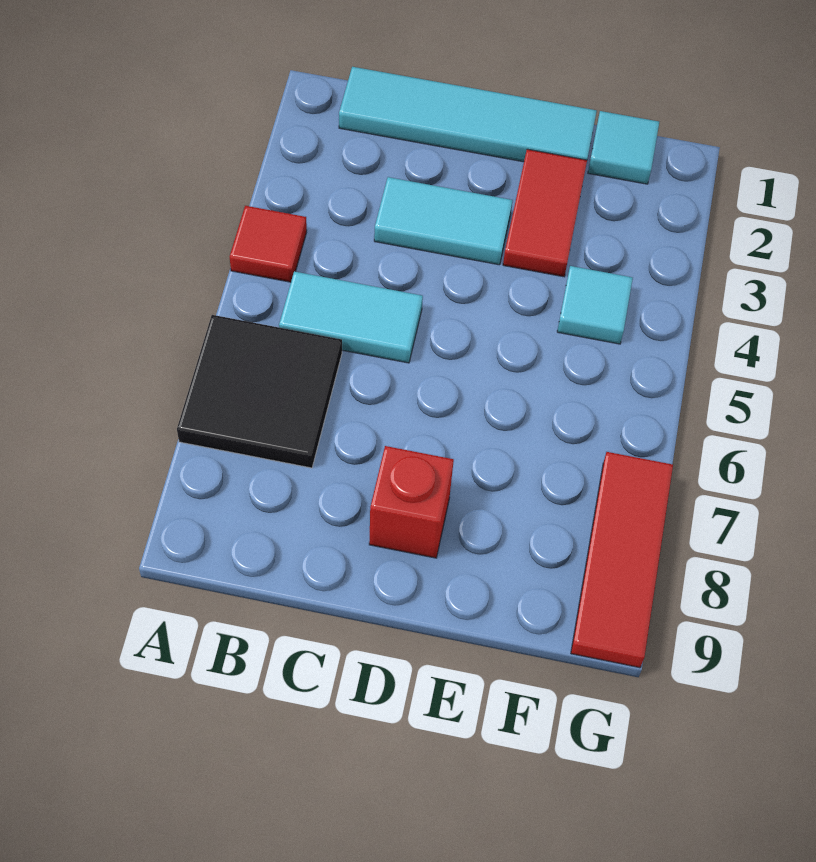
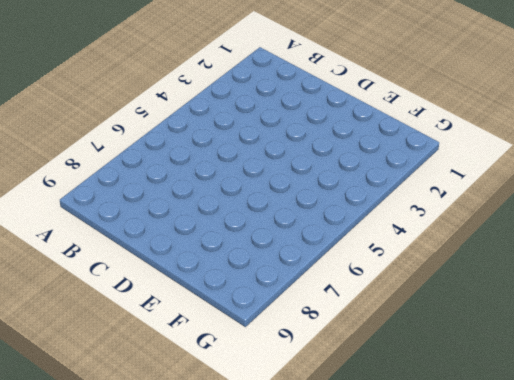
none -> red tile A4 level 1
none -> black tile A6:B7 level 1

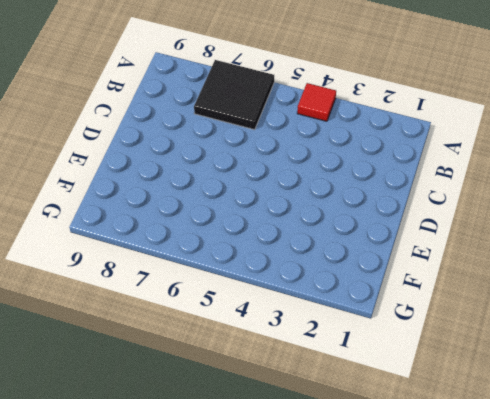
none -> cyan tile B1:E1 level 1
none -> cyan tile B5:C5 level 1

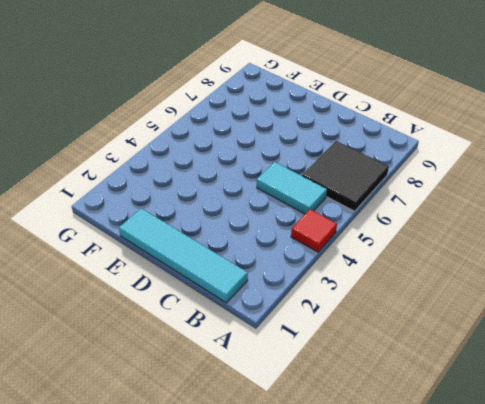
none -> cyan tile C3:D3 level 1
none -> red brick D8 level 1

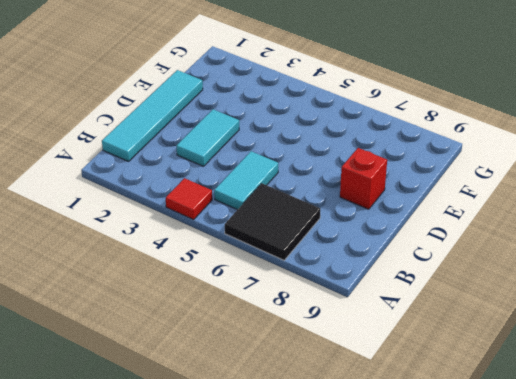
none -> red tile E2:E3 level 1
none -> cyan tile F1 level 1

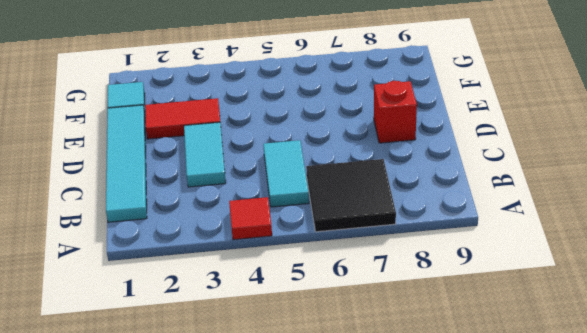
none -> cyan tile F4 level 1
none -> red tile G7:G9 level 1

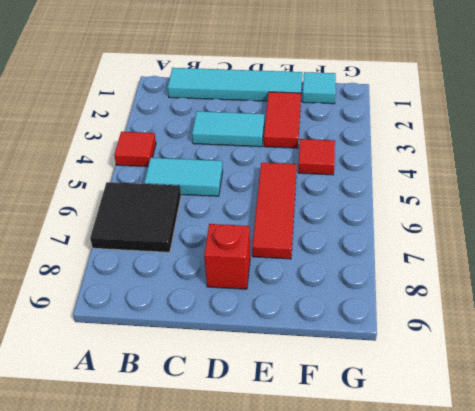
red tile E5:E7 level 1 -> red tile G7:G9 level 1
red tile F4 level 1 -> cyan tile F4 level 1

